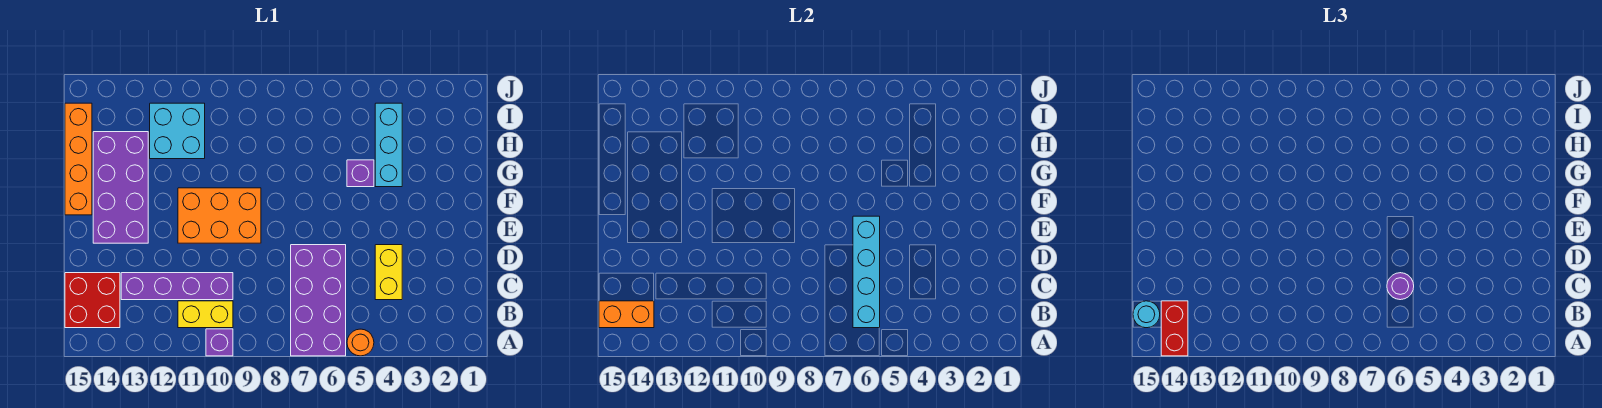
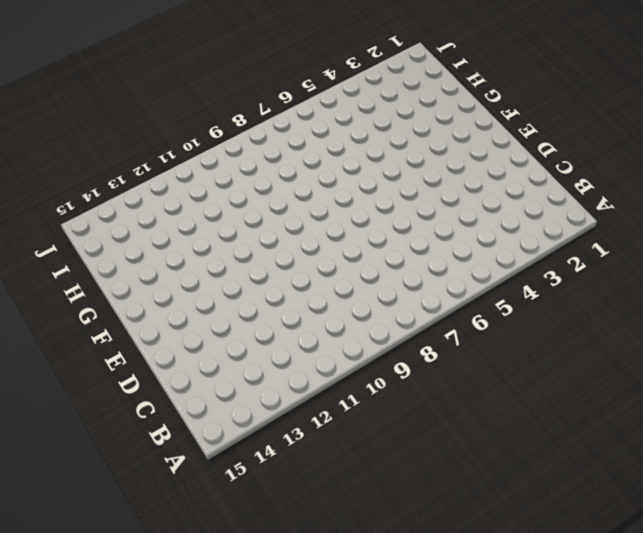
none -> orange round brick A5 level 1
none -> purple brick A6:D7 level 1
none -> purple brick A10 level 1

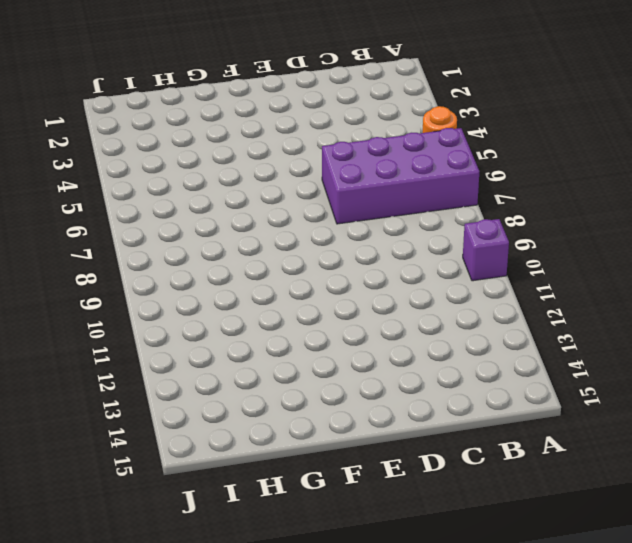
none -> yellow brick B10:B11 level 1
none -> red brick B14:C15 level 1
none -> yellow brick C4:D4 level 1

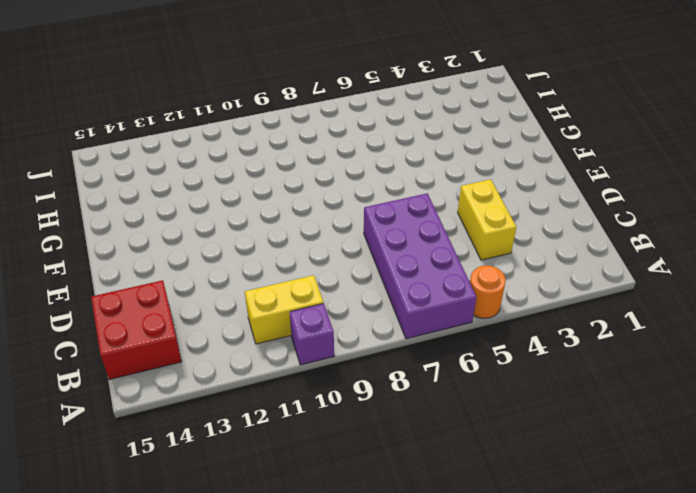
none -> purple brick C10:C13 level 1
none -> orange brick E9:F11 level 1
none -> purple brick E13:H14 level 1

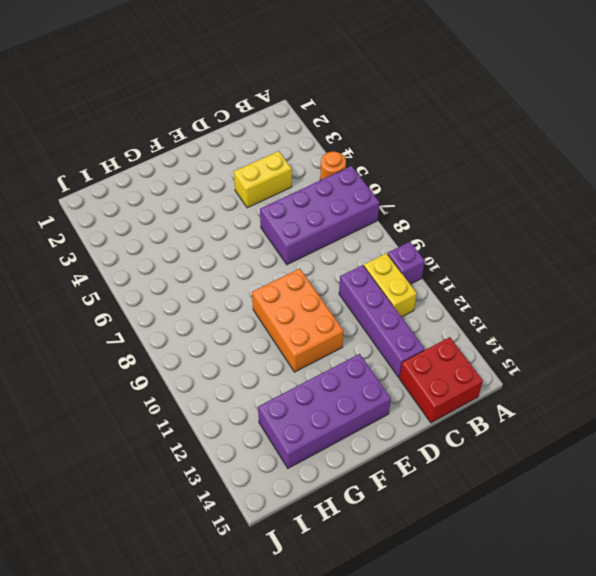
none -> orange brick F15:I15 level 1
none -> cyan brick G4:I4 level 1
none -> purple brick G5 level 1

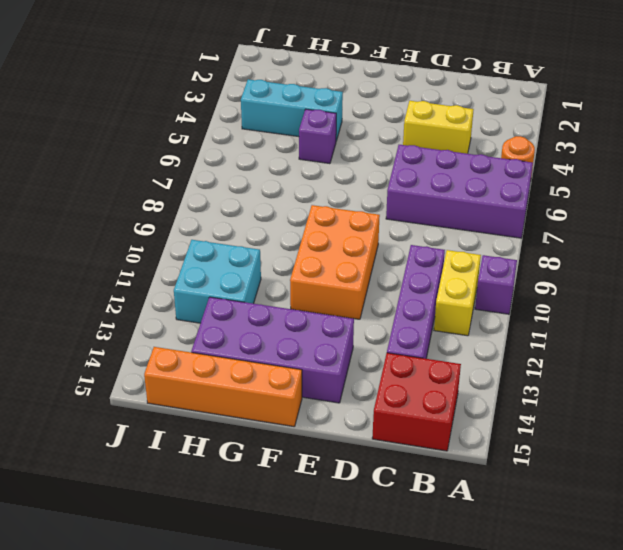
none -> cyan brick B6:E6 level 2
none -> orange brick B14:B15 level 2
none -> red brick A14:B14 level 3

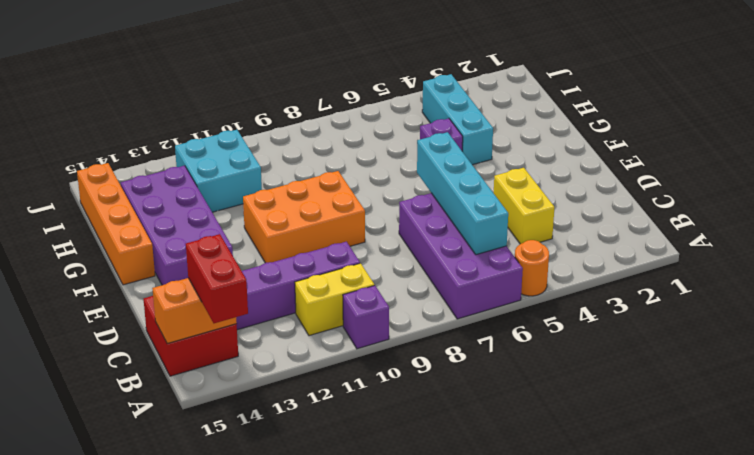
none -> cyan round brick B15 level 3
none -> purple round brick C6 level 3

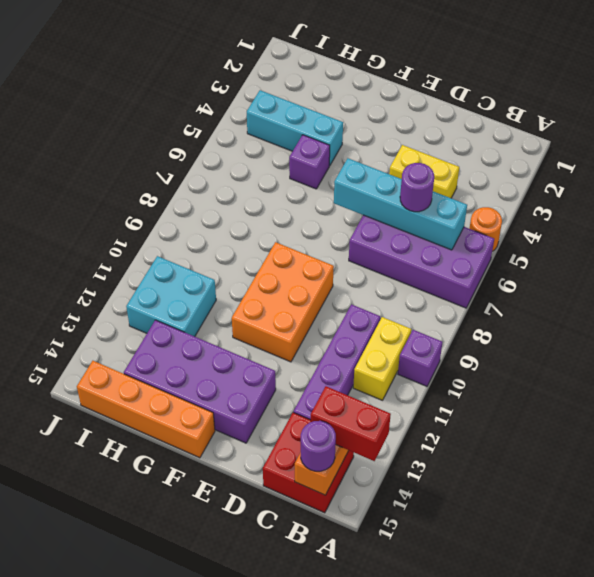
purple round brick B15 level 3 -> cyan round brick B15 level 3

